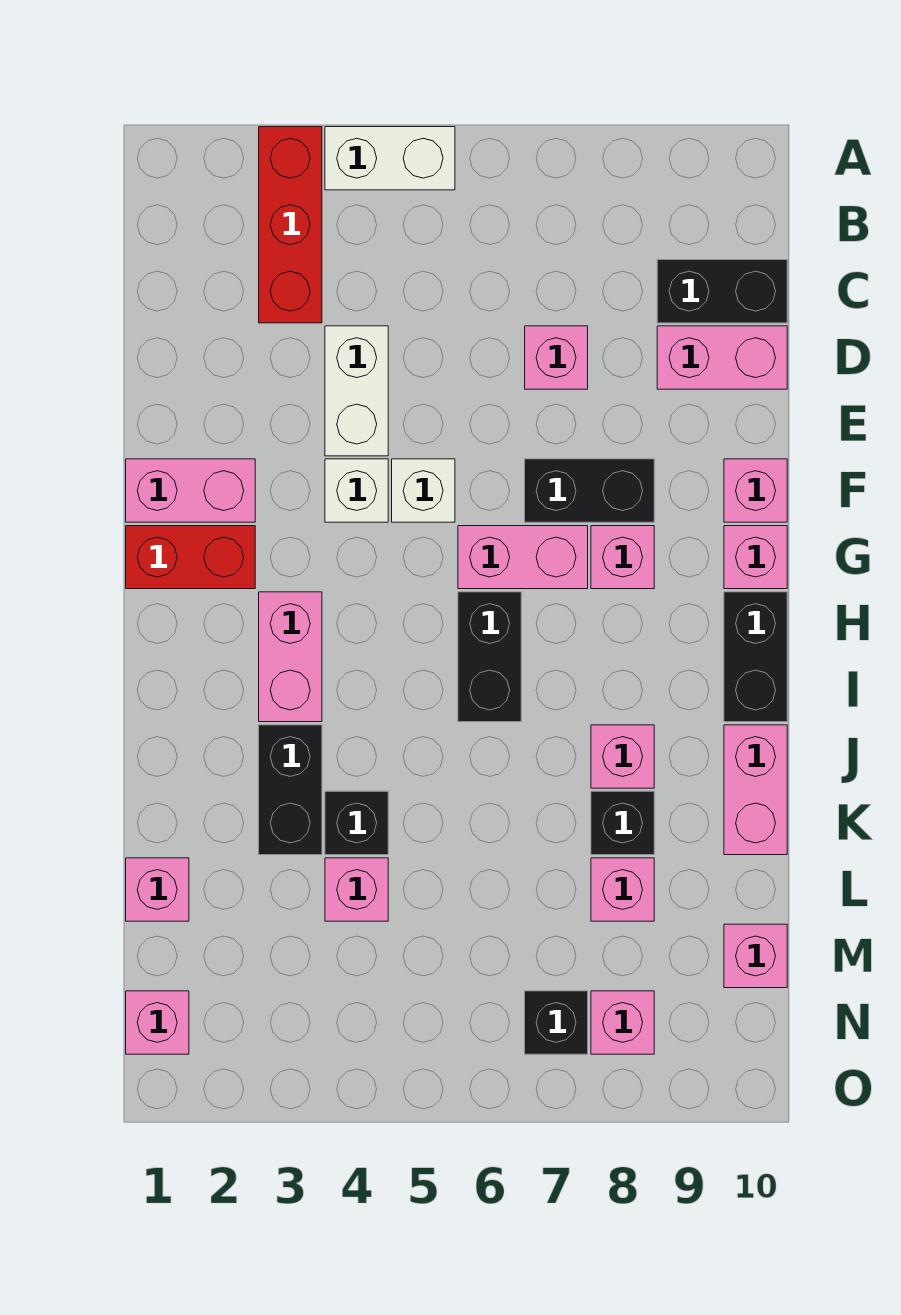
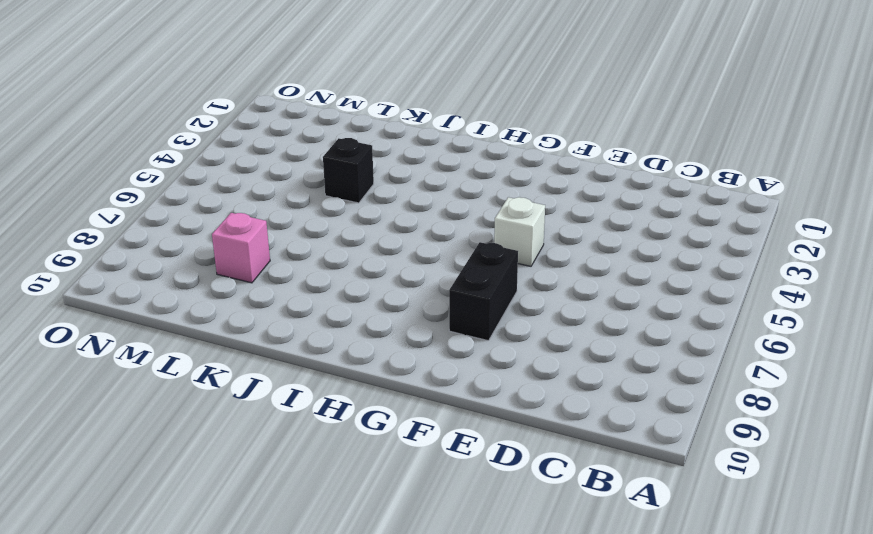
none -> red brick A3:C3 level 1
none -> white brick A4:A5 level 1
none -> black brick C9:C10 level 1
none -> white brick D4:E4 level 1

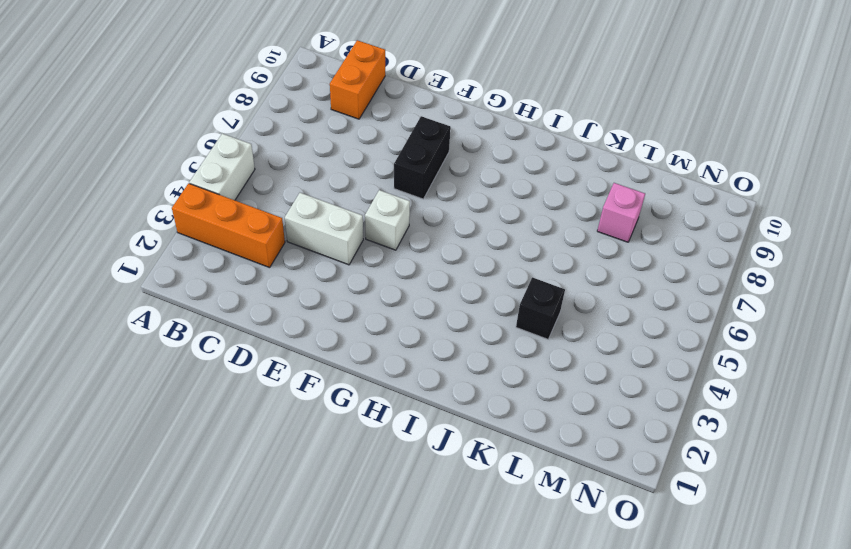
orange brick A3:C3 level 1 -> red brick A3:C3 level 1
orange brick C9:C10 level 1 -> black brick C9:C10 level 1
none -> pink brick D7 level 1
none -> pink brick D9:D10 level 1
none -> pink brick F1:F2 level 1
none -> white brick F4 level 1

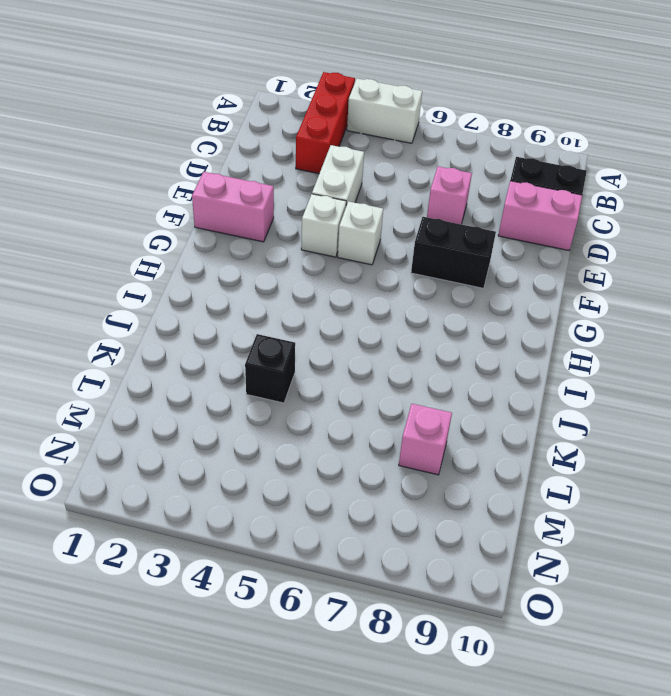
none -> pink brick F10 level 1
none -> red brick G1:G2 level 1
none -> pink brick G6:G7 level 1
none -> pink brick G8 level 1

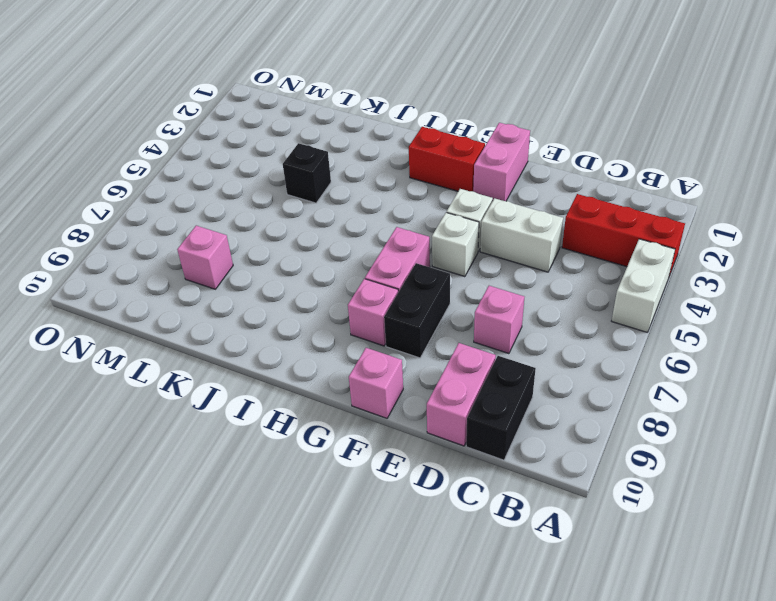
red brick G2:H2 level 1 -> red brick G1:G2 level 1
none -> pink brick G10 level 1
none -> pink brick H3:I3 level 1
none -> black brick H6:I6 level 1
none -> black brick H10:I10 level 1

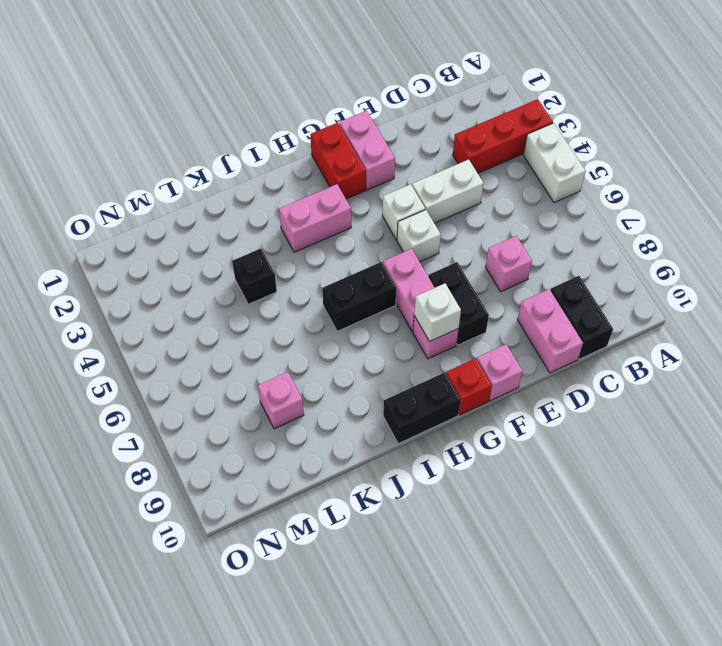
white brick G8 level 2 -> none
red brick G10 level 1 -> pink brick G10 level 1
none -> black brick J3:K3 level 1
none -> pink brick J8 level 1
none -> pink brick J10:K10 level 1
none -> black brick K8 level 1

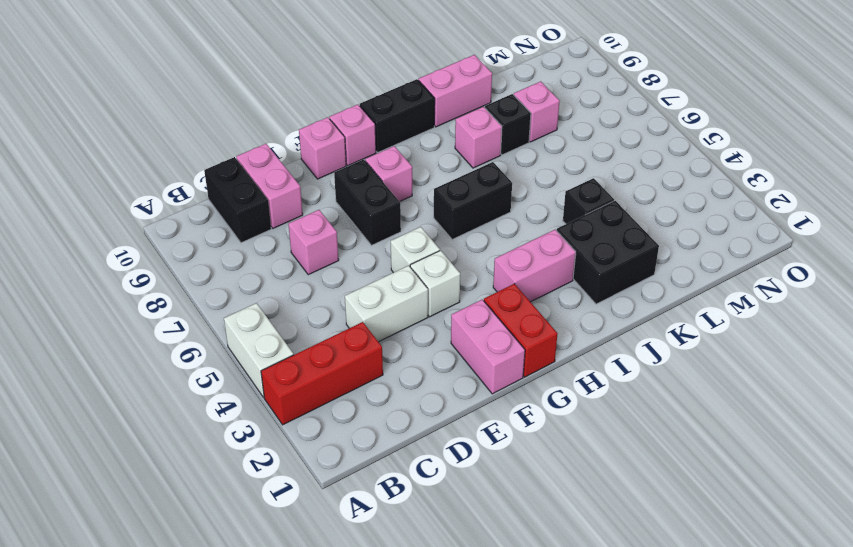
black brick J2:K3 level 1 -> black brick J3:K3 level 1
none -> pink brick G6:G7 level 1
none -> pink brick L1 level 1
none -> pink brick L4 level 1
none -> pink brick M10 level 1

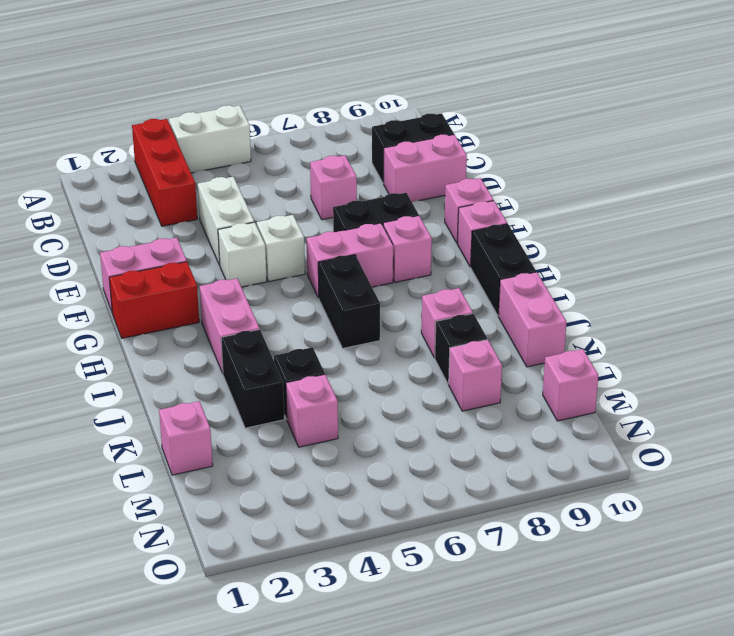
none -> pink brick N1 level 1
none -> black brick N7 level 1
none -> pink brick N8 level 1

